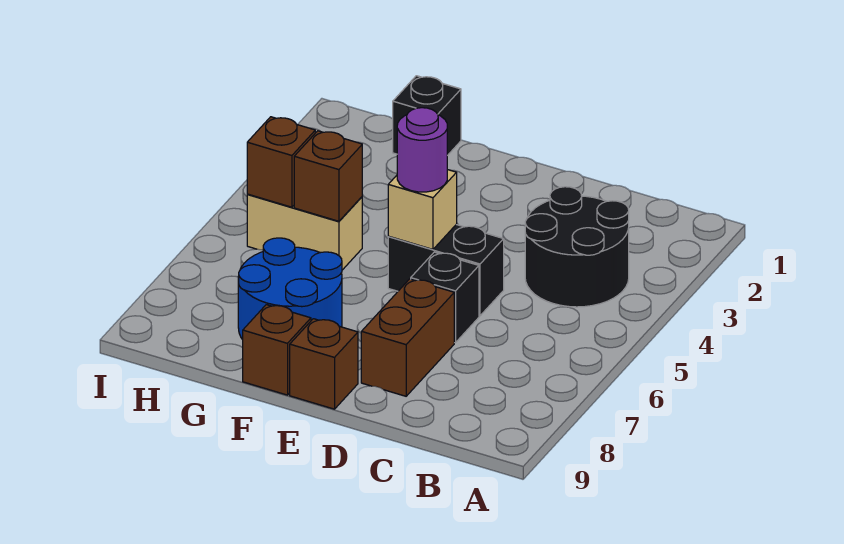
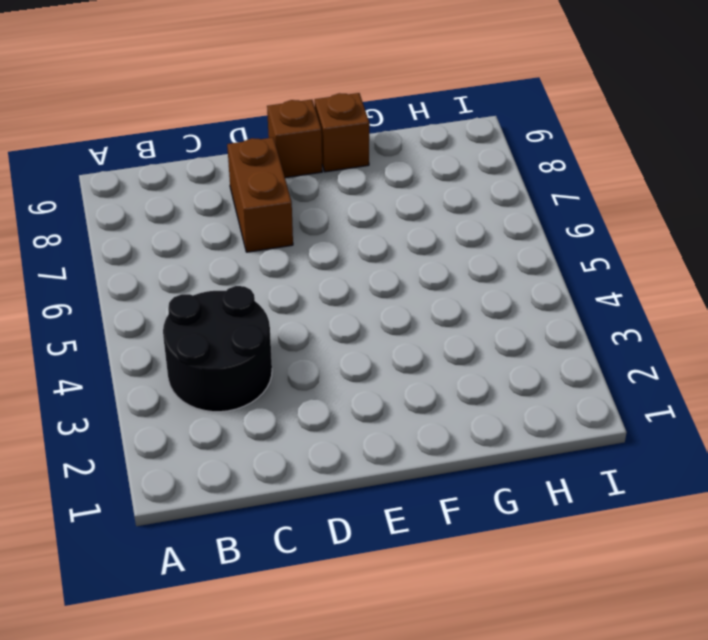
none -> black brick D5:E5 level 1
none -> black brick D6 level 1
none -> blue round brick F7:G8 level 1

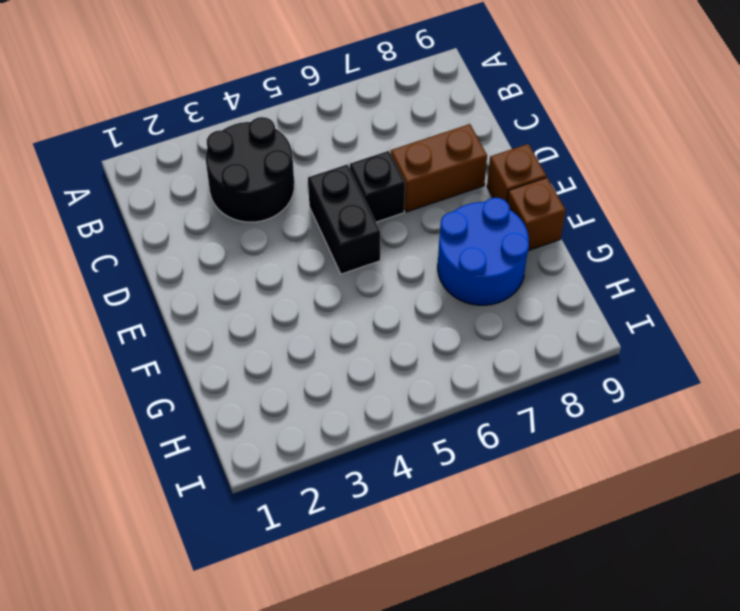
none -> black brick G1 level 1
none -> tan brick G5:H5 level 1
none -> tan brick E5 level 2

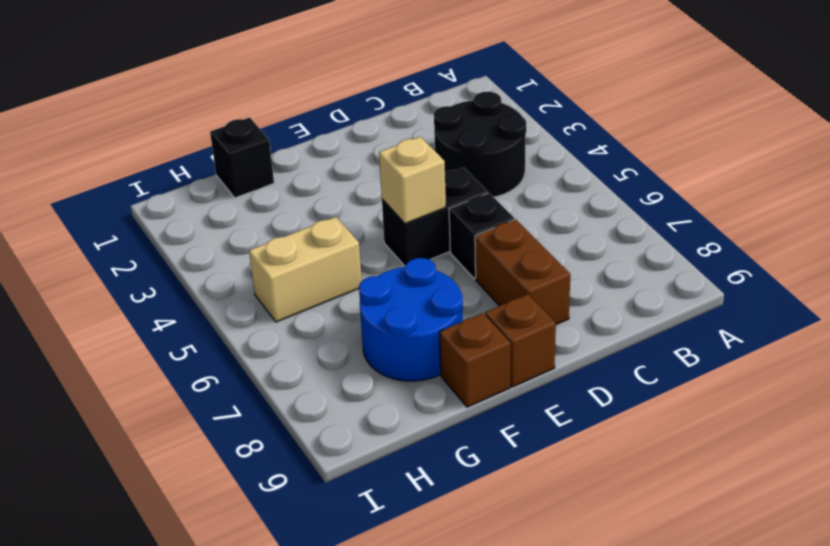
none -> brown brick G5 level 2
none -> brown brick H5 level 2
none -> purple round brick E5 level 3

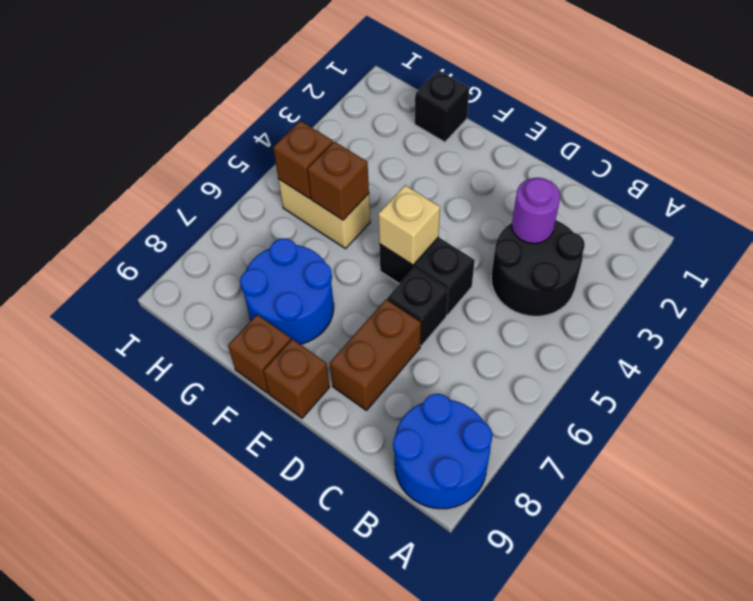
blue round brick A8:B9 level 1 -> none
purple round brick C3 level 2 -> purple round brick E5 level 3

